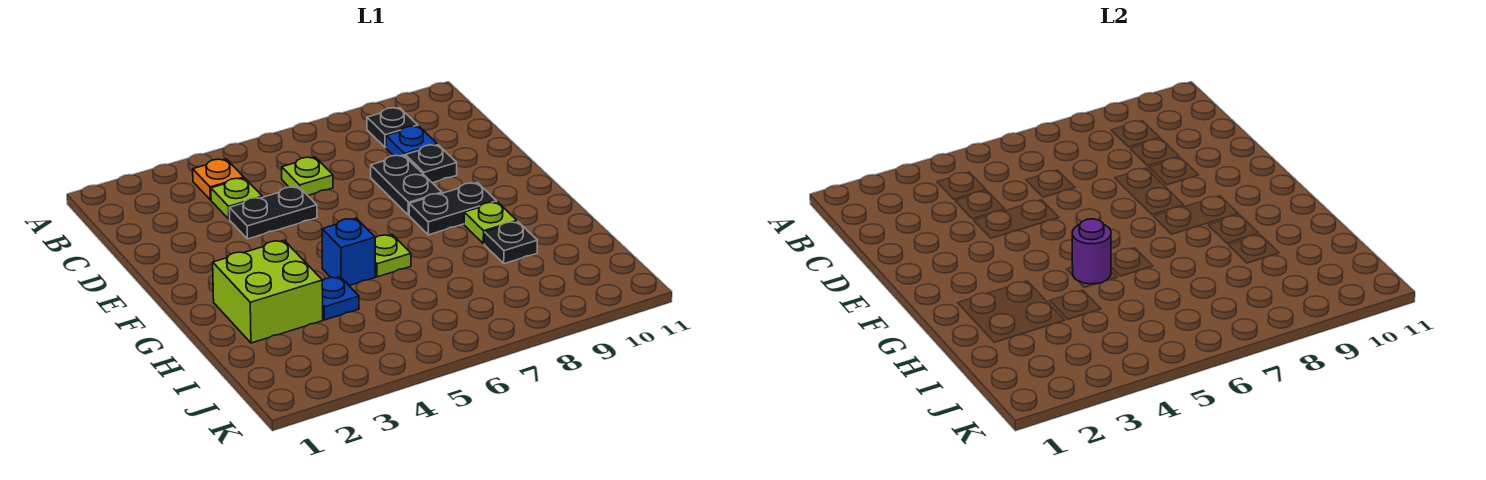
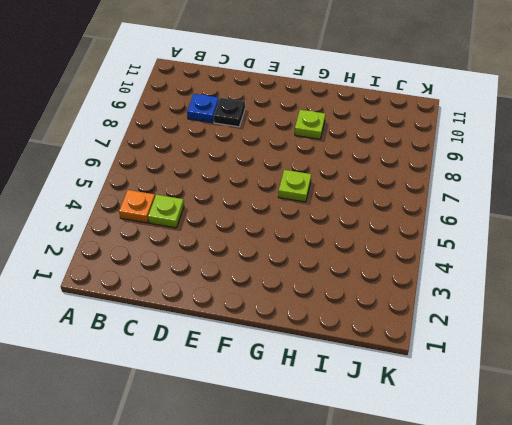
none -> black plate B9 level 1
none -> lime plate C6 level 1
none -> black plate D4:D5 level 1

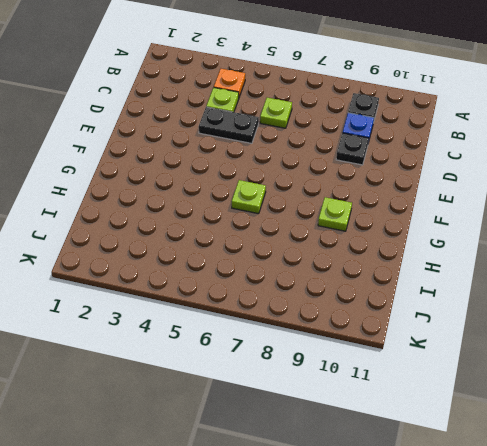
none -> black plate D8:E8 level 1
none -> black plate F8:F9 level 1
none -> lime brick G2:H3 level 1

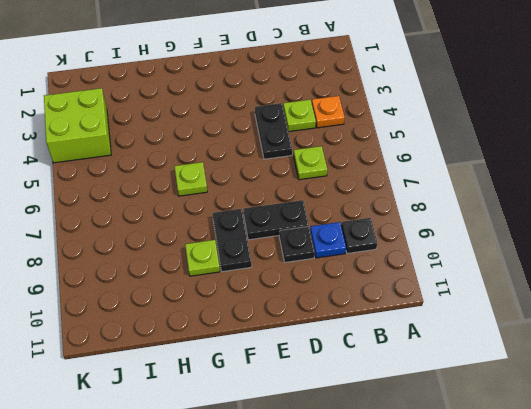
lime brick J3:K4 level 1 -> lime brick G2:H3 level 1
none -> blue brick G5 level 1
none -> blue plate H4 level 1
none -> black plate H9 level 1

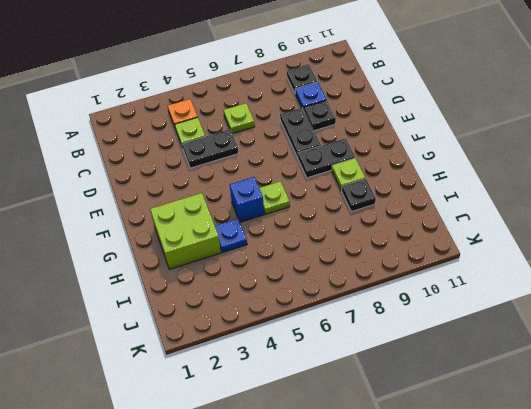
none -> purple round brick G5 level 2

